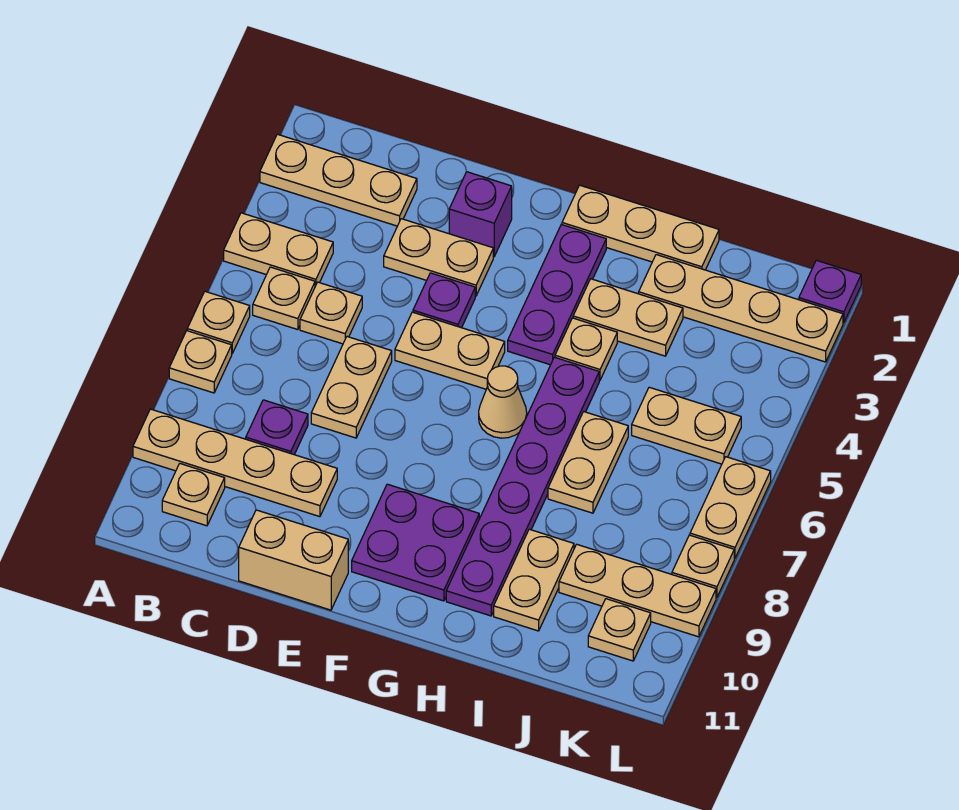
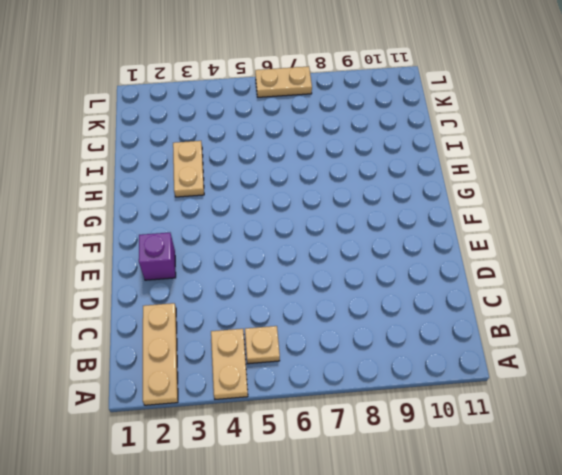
none -> tan plate A6 level 1
none -> tan plate A7 level 1
none -> tan plate A9:D9 level 1
none -> tan plate B10 level 1

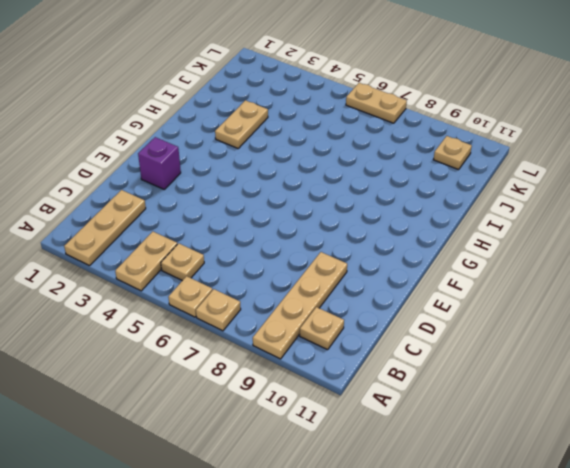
none -> tan plate C5 level 1
none -> purple plate C8 level 1
none -> tan plate D3:E3 level 1
none -> tan plate D6:D7 level 1

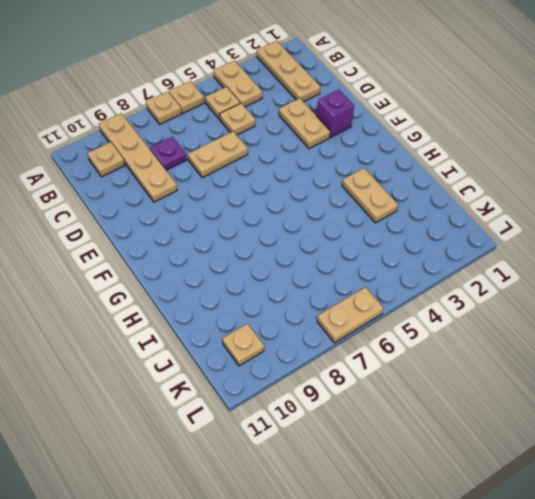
none -> tan brick D11:E11 level 1
none -> purple plate E4 level 1
none -> tan plate E5:F5 level 1
none -> purple plate F9:G10 level 1

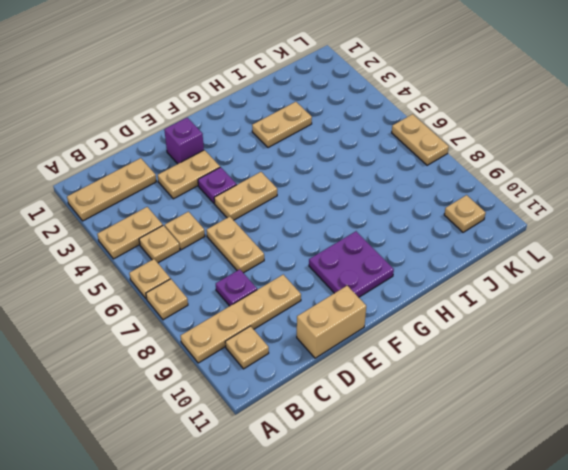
none -> tan plate G1:I1 level 1
none -> purple plate G2:G4 level 1
none -> tan cone G6 level 1
none -> tan plate H4 level 1

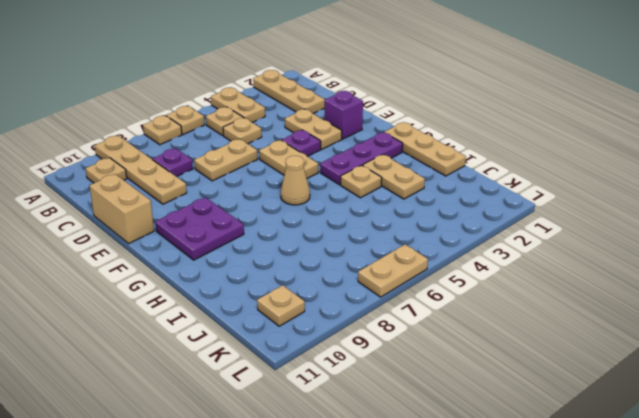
none -> purple plate H5:H10 level 1
none -> tan plate I2:L2 level 1
none -> tan plate I6:I7 level 1
none -> tan plate I9:I10 level 1

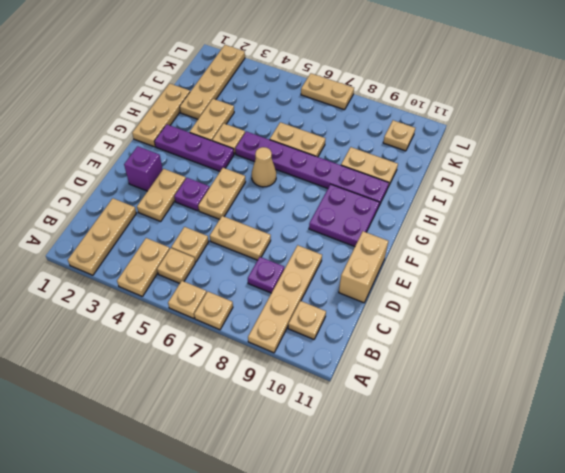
none -> tan plate J5:K5 level 1
none -> tan plate J9:L9 level 1
none -> purple plate L1 level 1
none -> tan plate L8 level 1

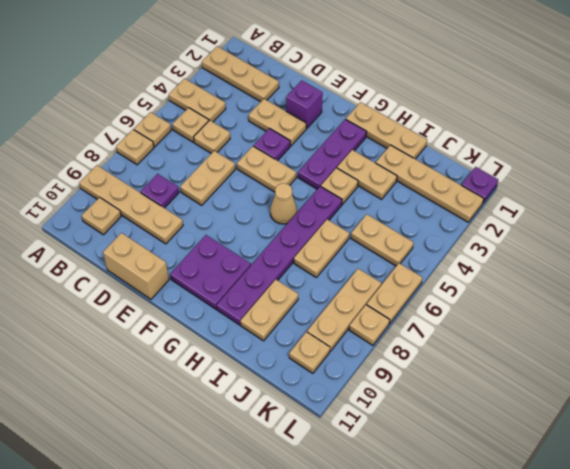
tan plate K7:K9 level 1 -> tan plate J9:L9 level 1

